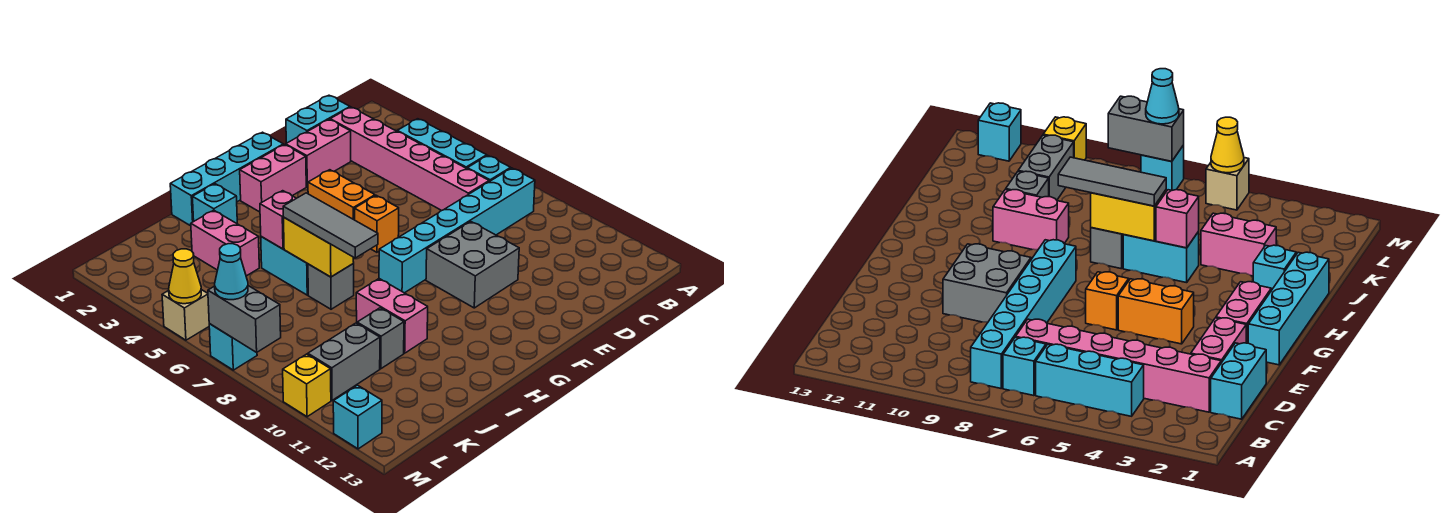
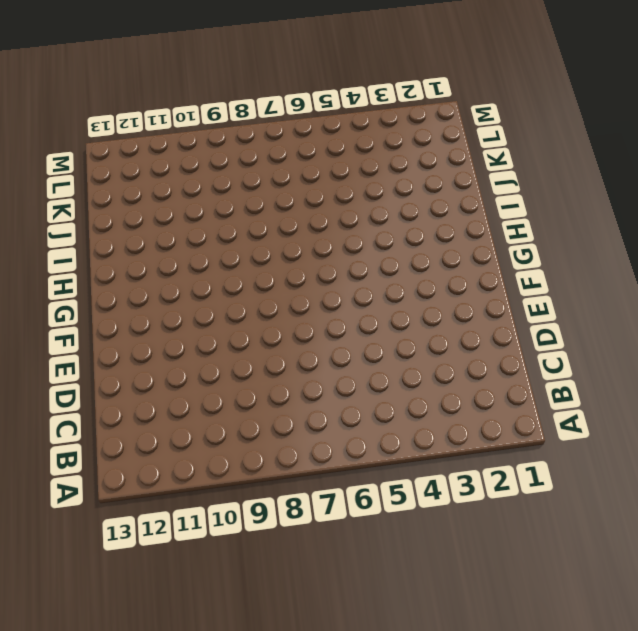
none -> cyan brick B4:B6 level 1
none -> cyan brick B7 level 1
none -> cyan brick B8:G8 level 1

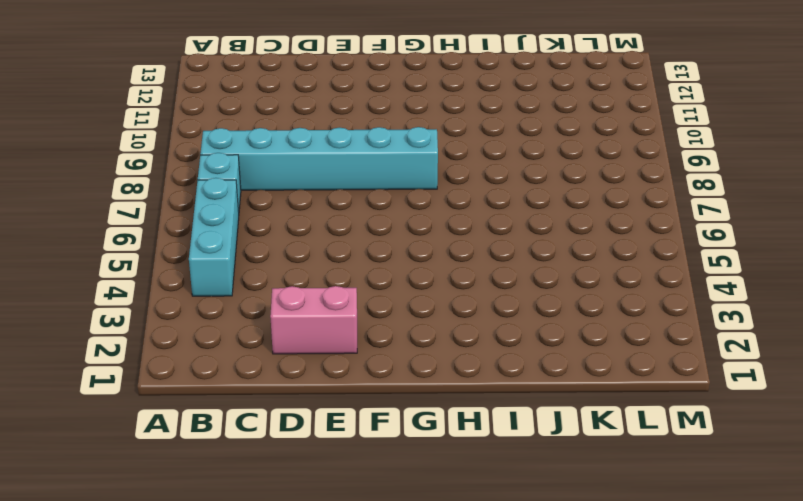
none -> cyan brick C1:D1 level 1
none -> pink brick C2:C7 level 1
none -> grey brick E9:F10 level 1

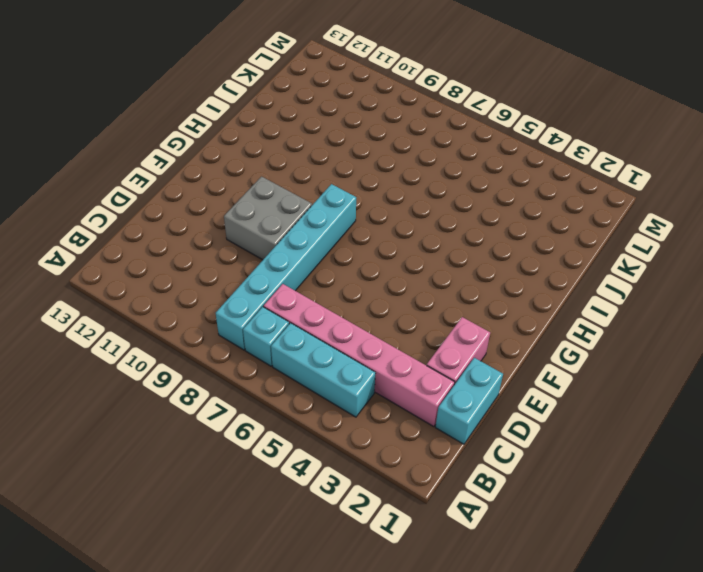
none -> cyan brick F1:I1 level 1
none -> pink brick F2:G2 level 1
none -> orange brick F4:F5 level 1

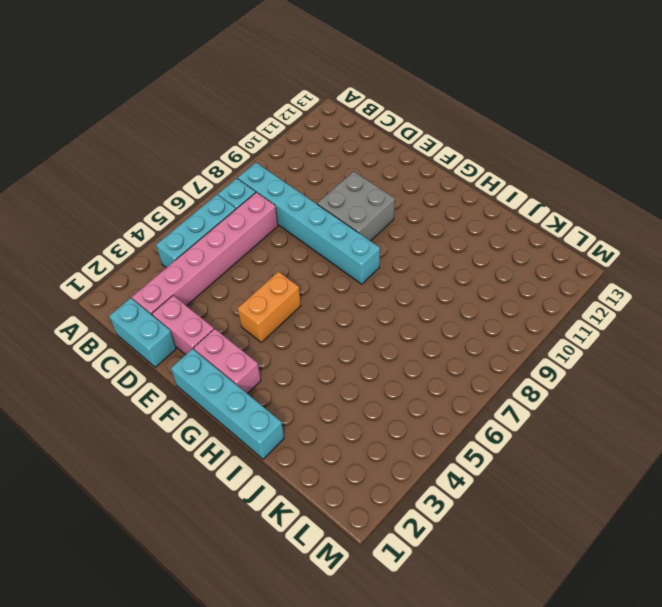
none -> orange brick F6 level 1
none -> cyan brick I2 level 1
none -> cyan brick I5:I6 level 1

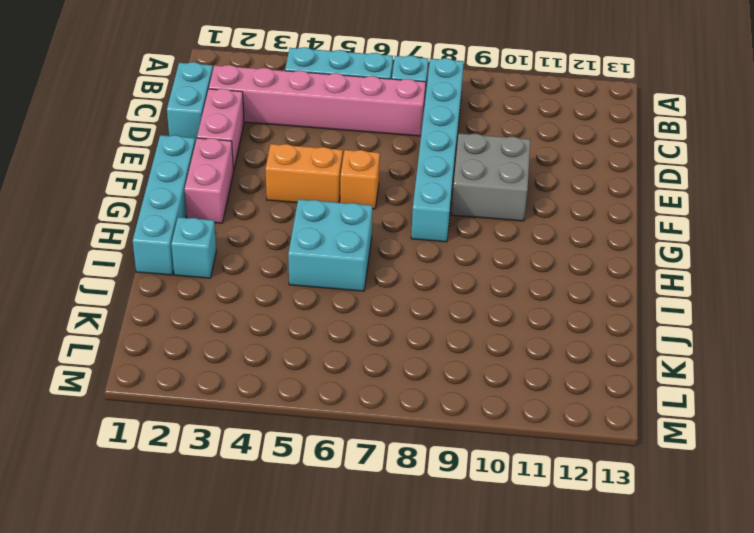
cyan brick H5:I6 level 1 -> cyan brick I5:I6 level 1
none -> grey brick I7 level 1
none -> pink brick I9:I10 level 1
none -> pink brick J3:J4 level 1

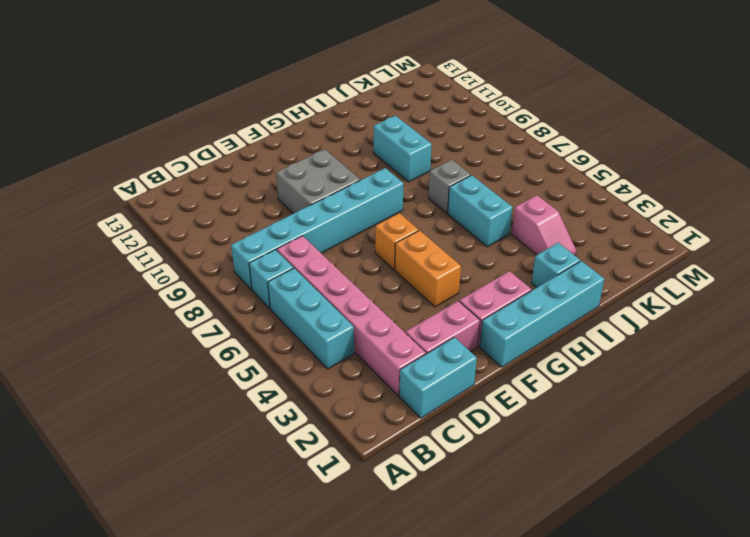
cyan brick I9:I10 level 1 -> pink brick I9:I10 level 1
pink slope J3:J4 level 1 top 4 -> pink brick J3:J4 level 1
none -> grey brick J10 level 1
none -> grey brick K10:L10 level 1
none -> tan brick M5 level 1

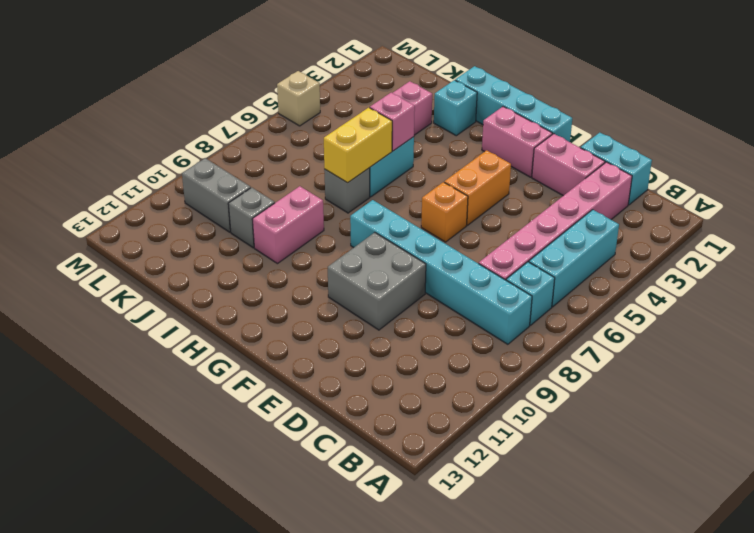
none -> cyan brick M7 level 1
none -> yellow brick M10 level 1
none -> cyan brick M12 level 1

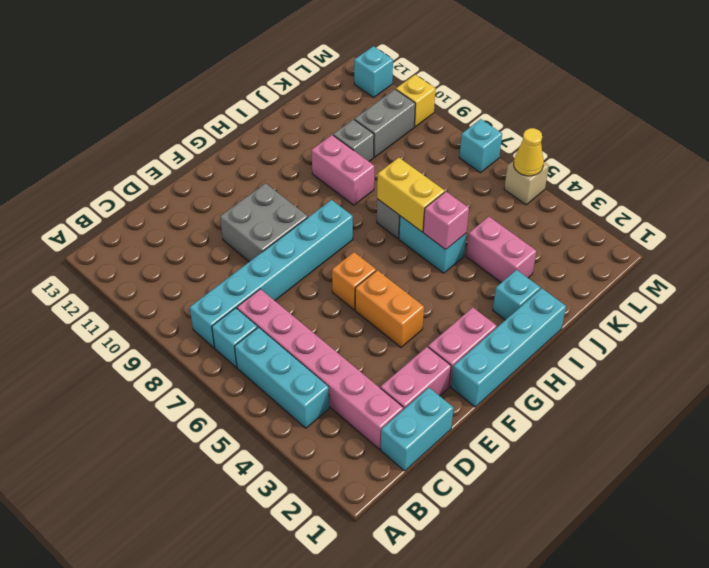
none -> grey brick M7:M8 level 2
none -> grey tile I6:I8 level 3
none -> cyan cone M7 level 3

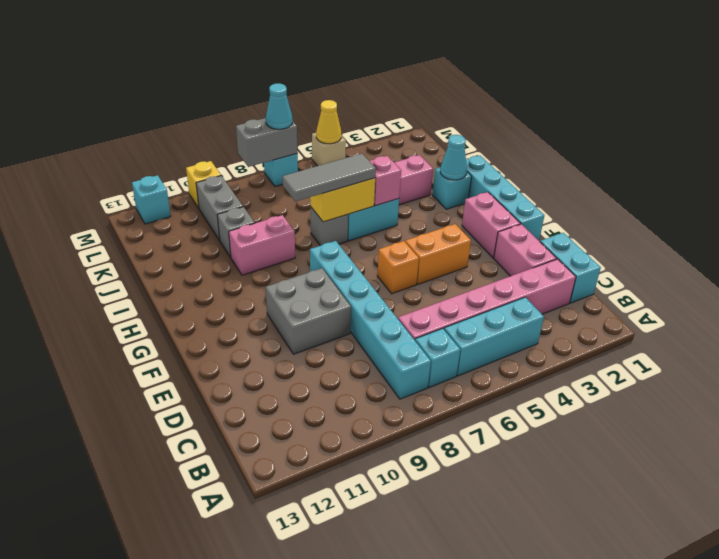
cyan cone I2 level 2 -> none

